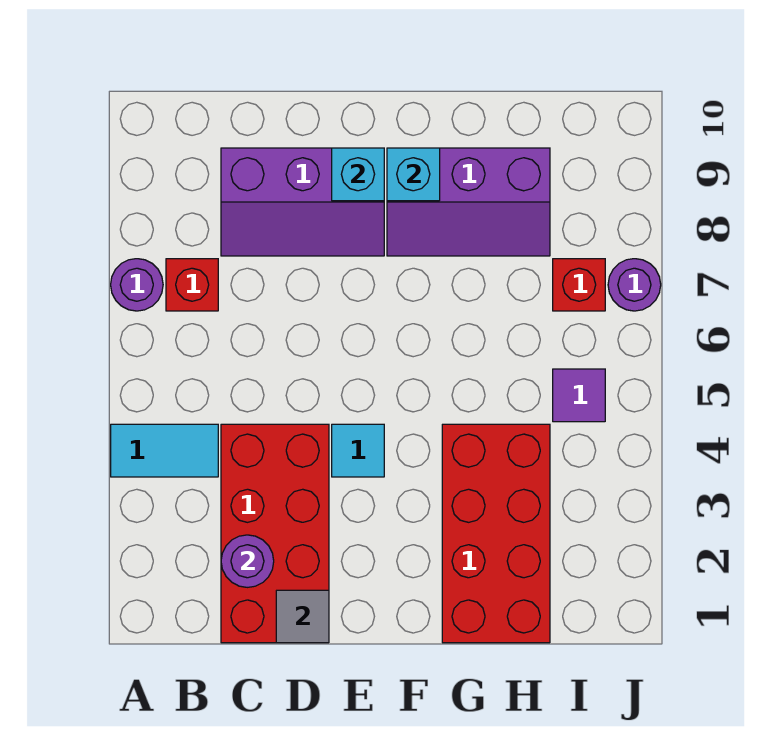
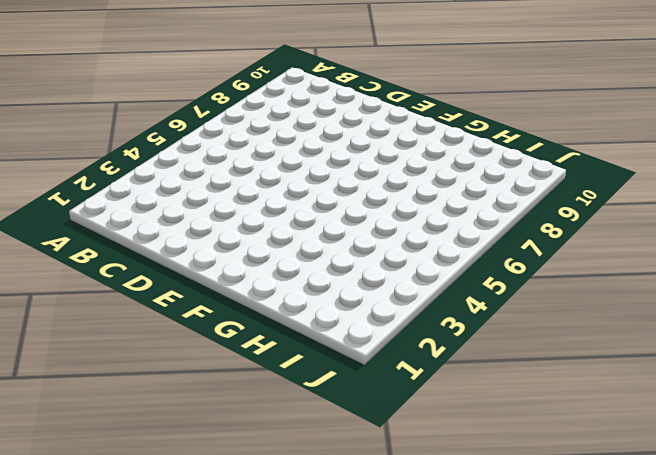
none -> cyan tile A4:B4 level 1
none -> purple round brick A7 level 1
none -> red brick B7 level 1

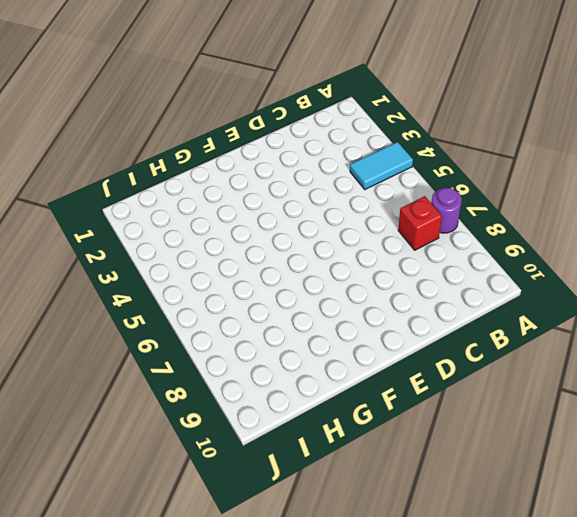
none -> red brick C1:D4 level 1
none -> purple slope C8:E9 level 1 top 9
none -> cyan tile E4 level 1

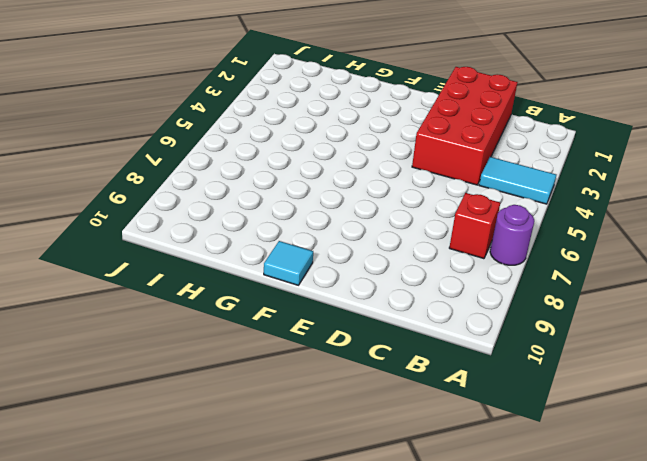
cyan tile F10 level 1 -> cyan tile E4 level 1
none -> purple slope C8:E9 level 1 top 9
none -> purple slope F8:H9 level 1 top 9
none -> red brick G1:H4 level 1

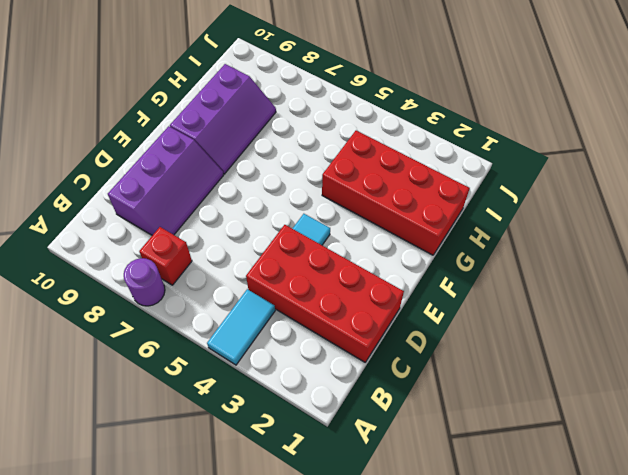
none -> purple tile I5 level 1
none -> red brick I7 level 1
none -> purple round brick J7 level 1

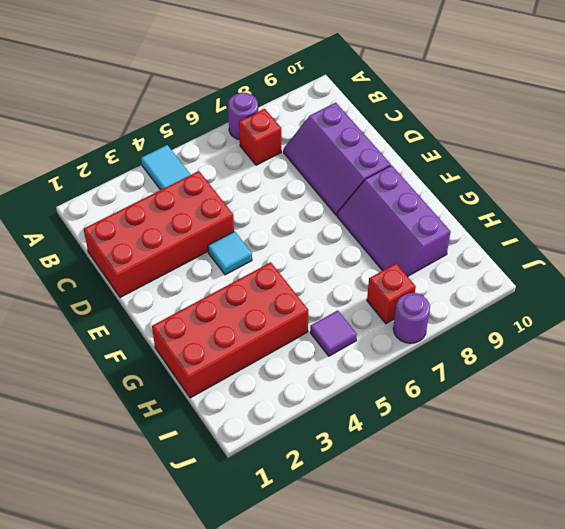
none -> purple round brick C2 level 2
none -> grey tile D1 level 2
none -> cyan brick E9 level 2

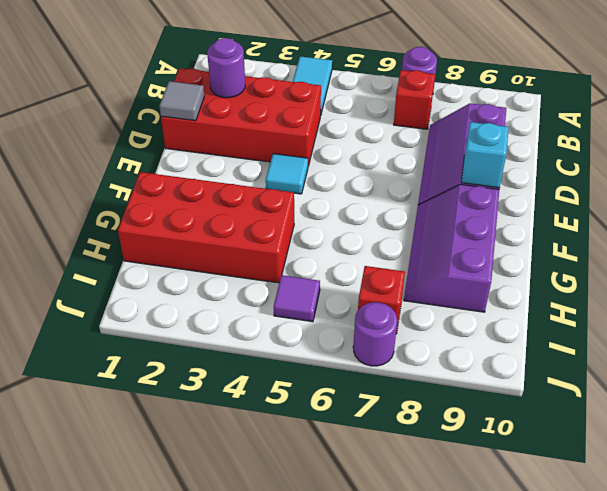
none -> cyan brick F9 level 2

